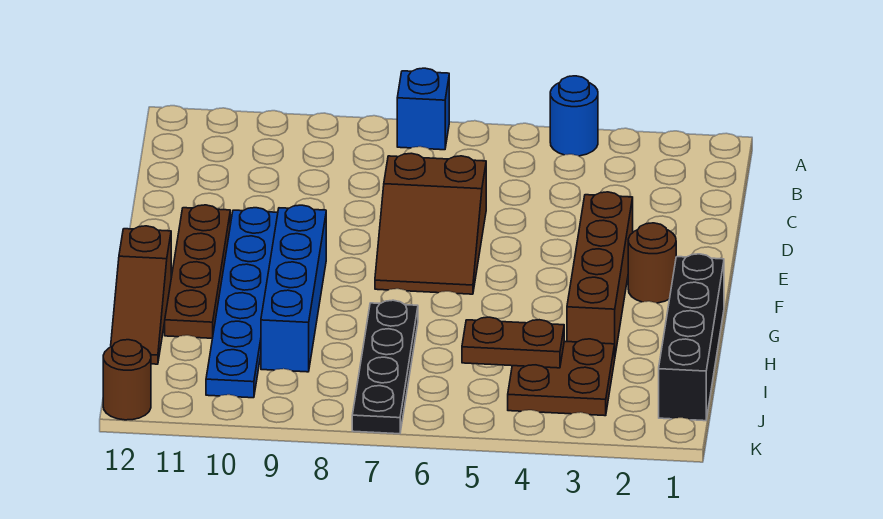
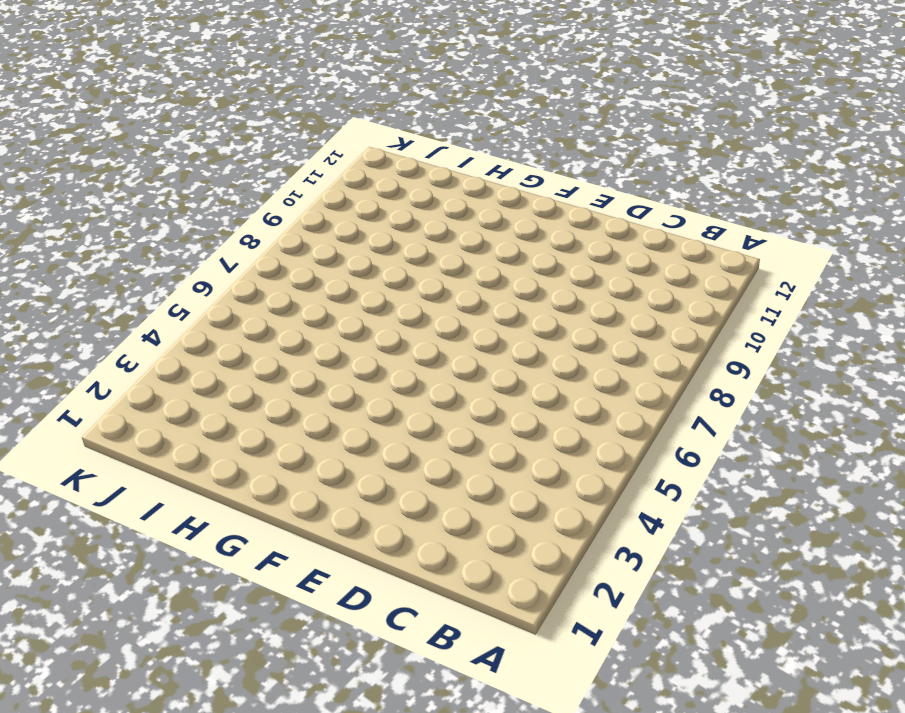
none -> blue round brick A4 level 1
none -> blue brick A7 level 1
none -> brown slope D6:F7 level 1 top D

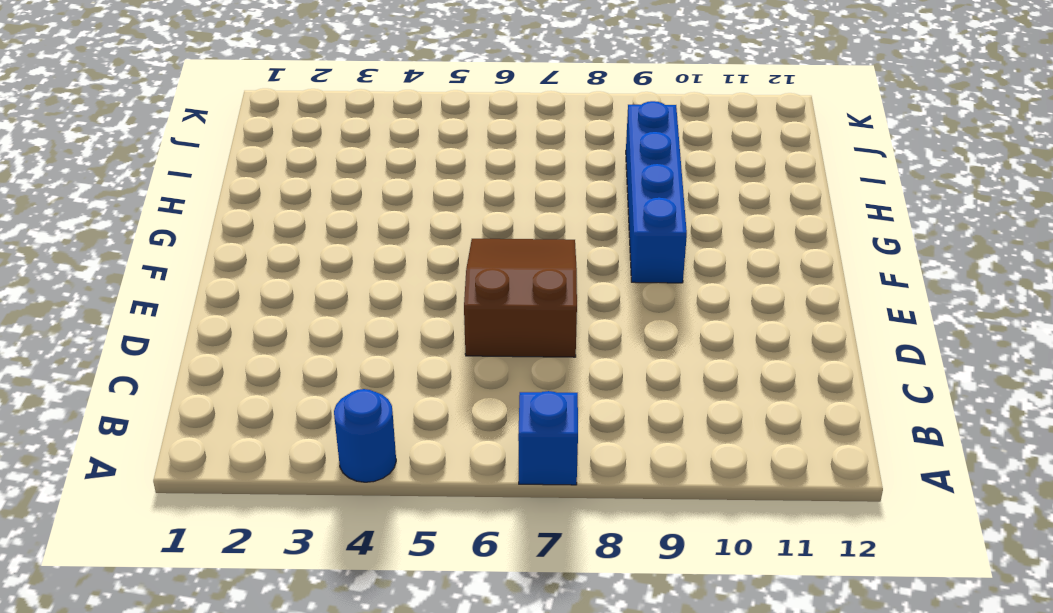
none -> brown brick E3:H3 level 1
none -> blue plate E10:J10 level 1
none -> brown plate E11:H11 level 1

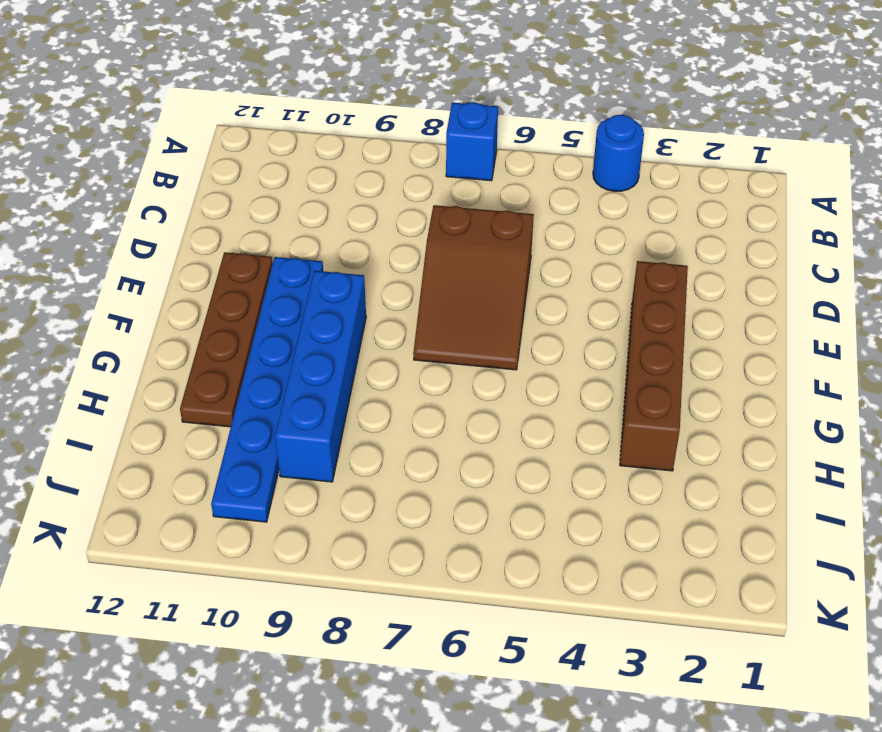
none -> brown round brick F2 level 1
none -> black brick G1:J1 level 1
none -> brown slope G12:I12 level 1 top G

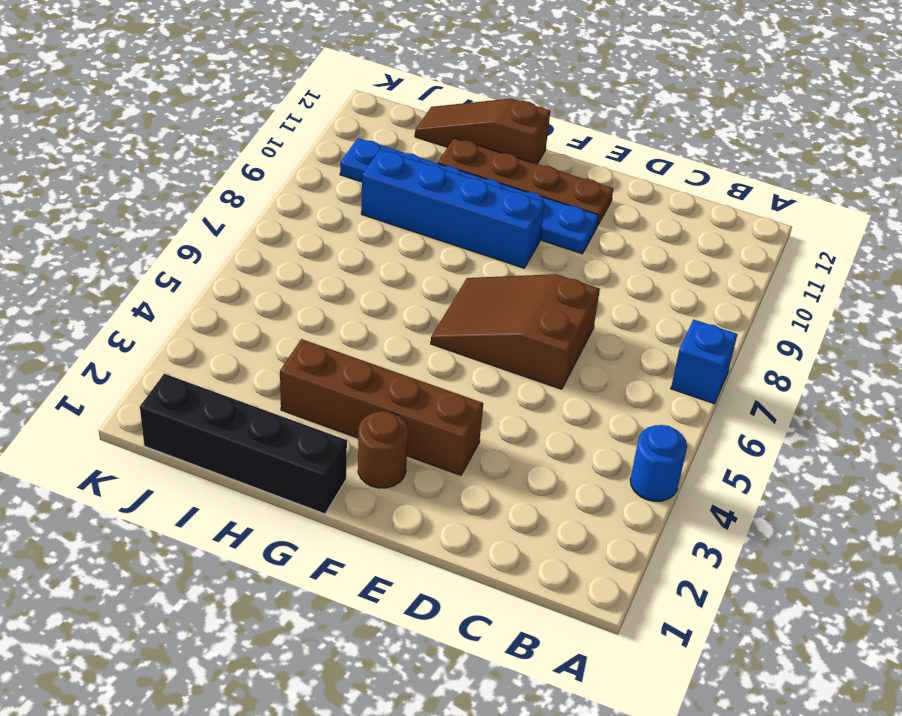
none -> black plate H7:K7 level 1
none -> brown plate I3:J4 level 1
none -> brown round brick K12 level 1

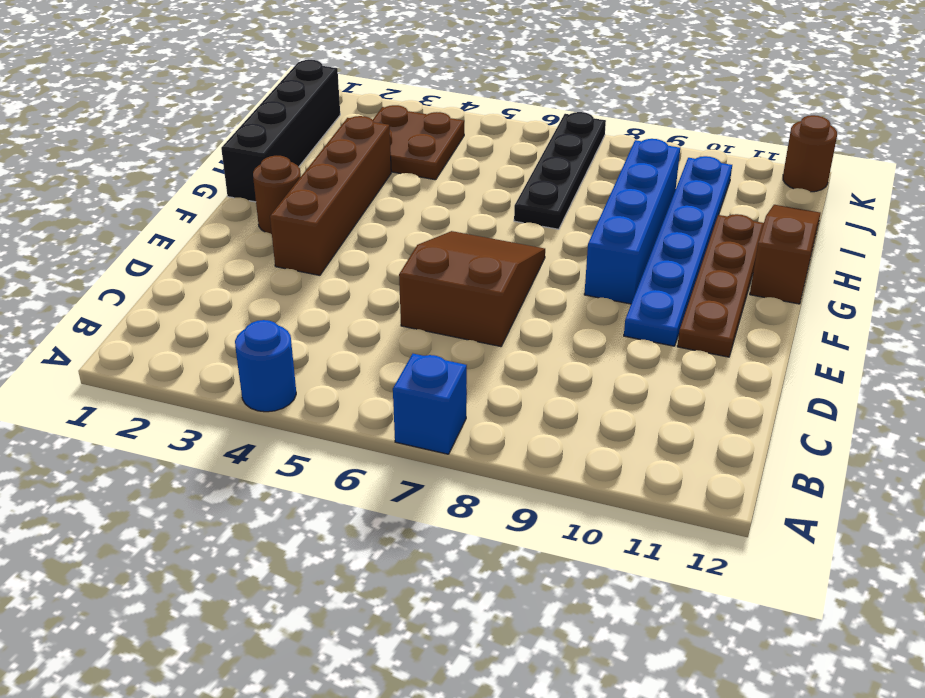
none -> brown plate I4:I5 level 2

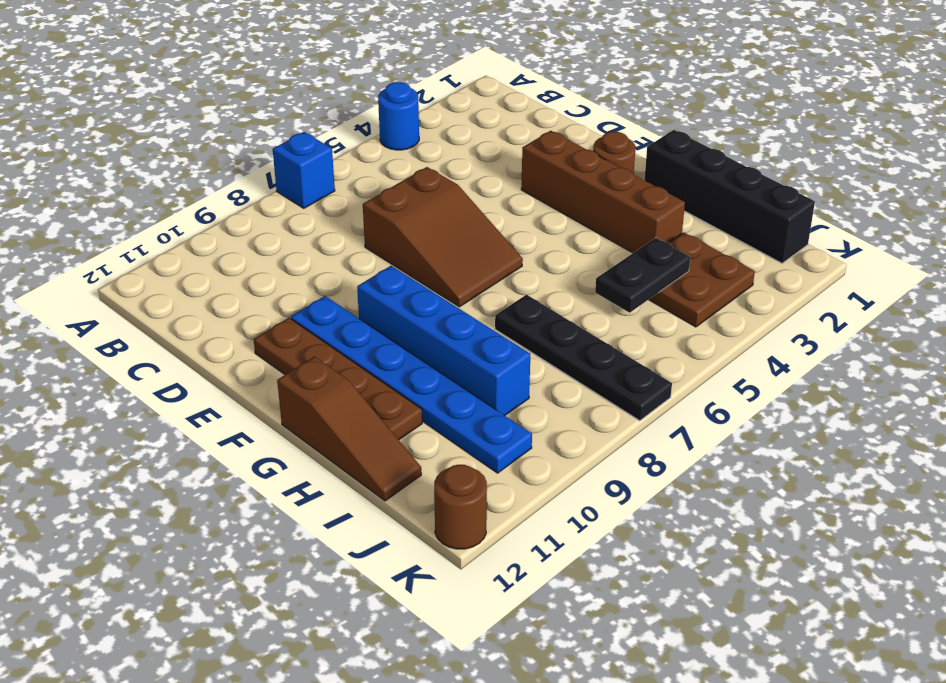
black plate I4:I5 level 2 -> brown plate I4:I5 level 2

